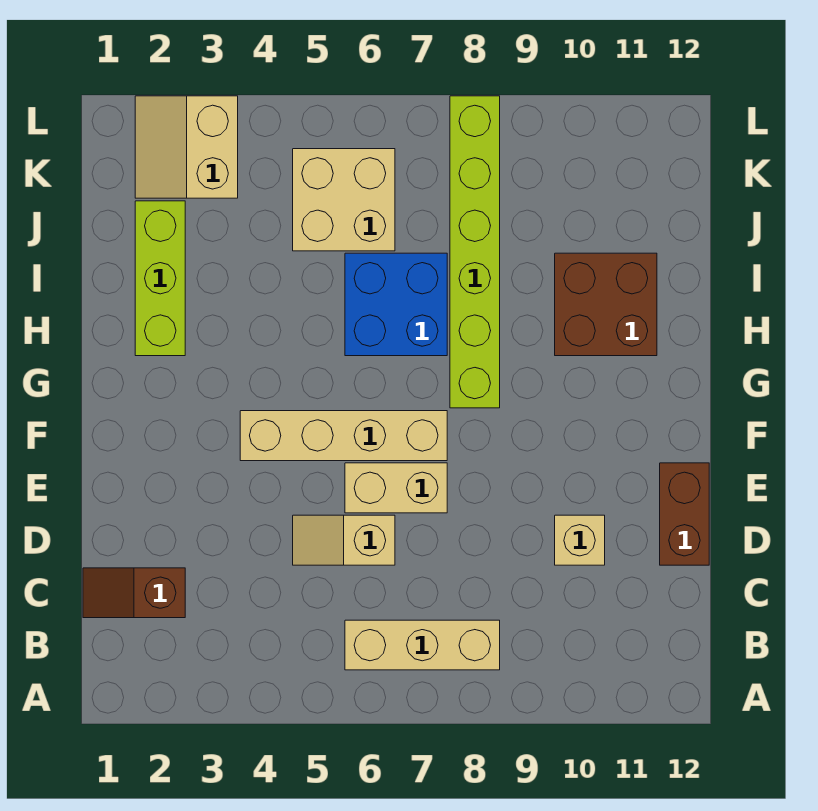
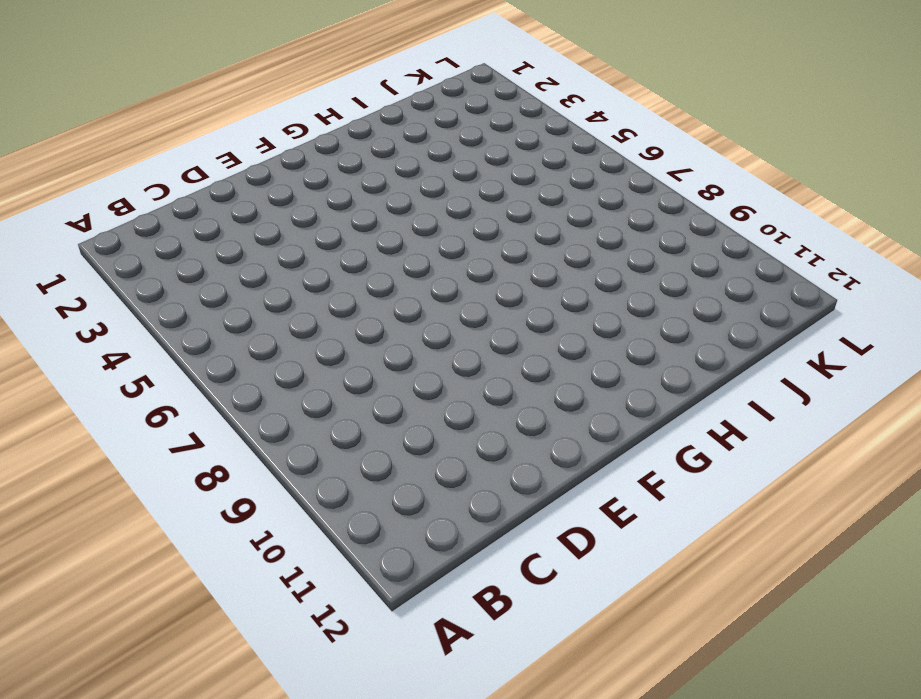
none -> tan brick B6:B8 level 1
none -> brown slope C1:C2 level 1 top 2
none -> tan slope D5:D6 level 1 top 6

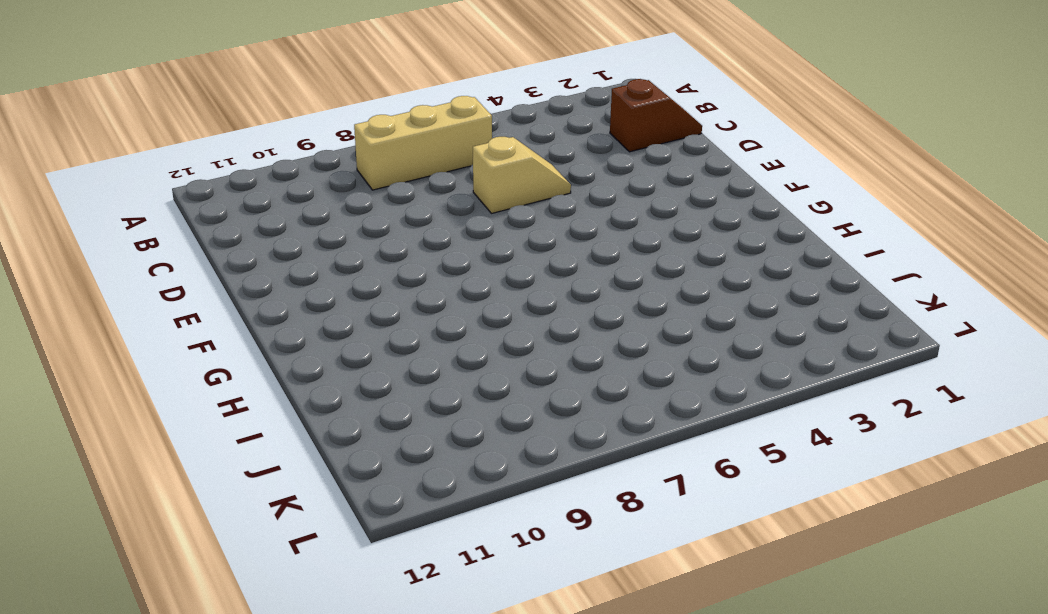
none -> tan brick D10 level 1
none -> brown brick D12:E12 level 1
none -> tan brick E6:E7 level 1

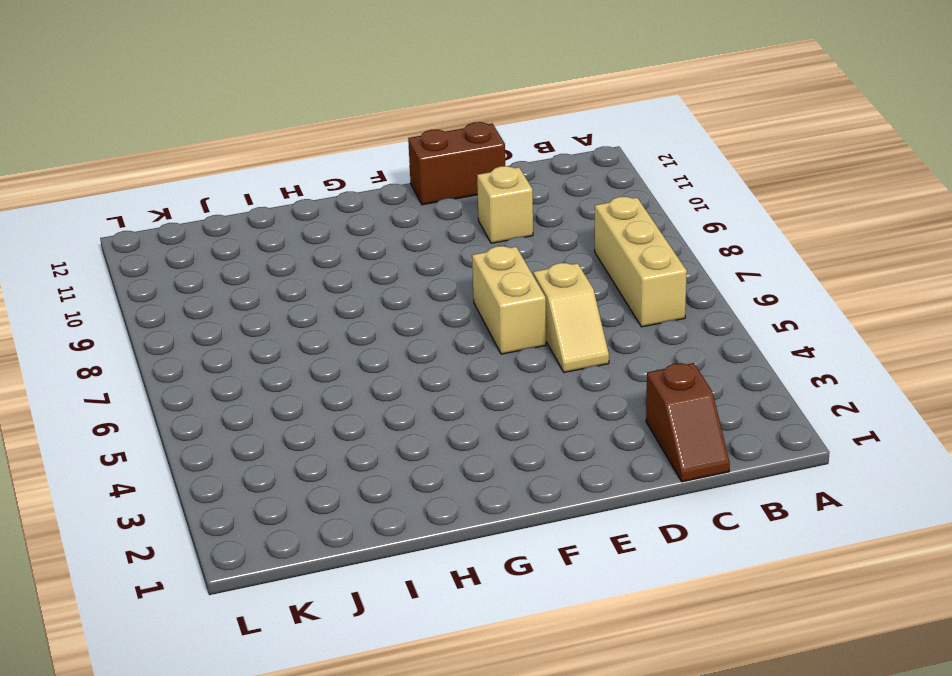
none -> tan brick F4:F7 level 1
none -> lime brick G8:L8 level 1
none -> lime brick H2:J2 level 1

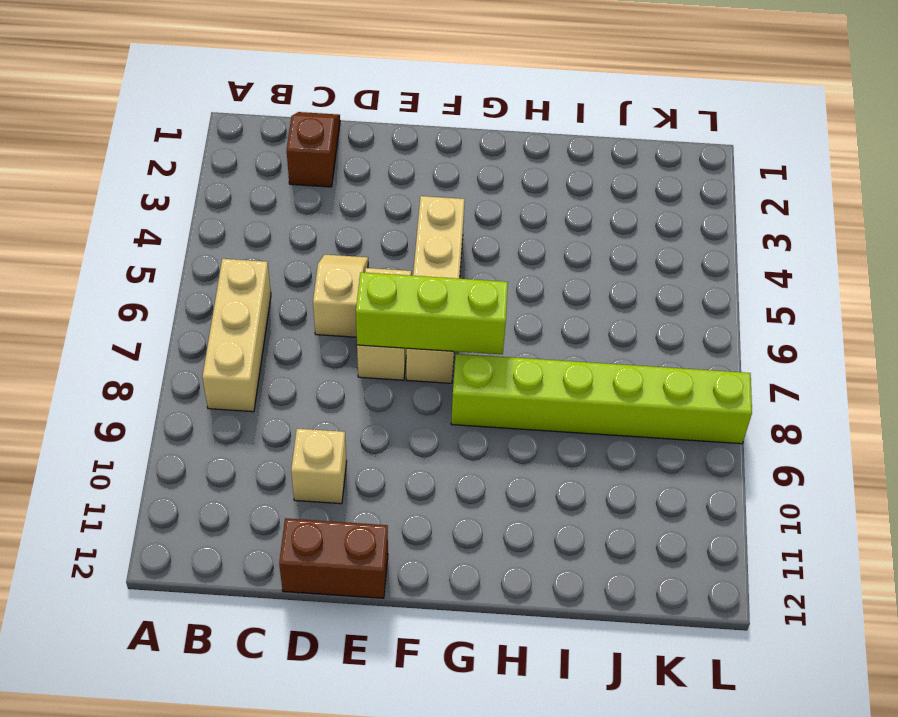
lime brick E7:G7 level 2 -> lime brick H2:J2 level 1
none -> blue brick H6:I7 level 1
none -> brown brick H10:I11 level 1
none -> tan brick J5:K6 level 1

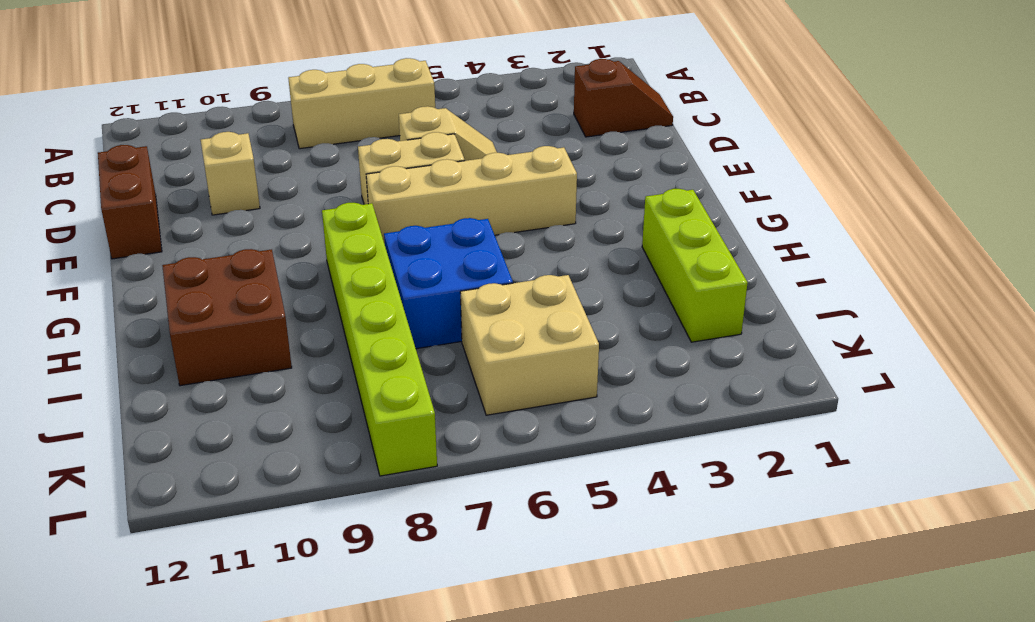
none -> tan slope K2:L3 level 1 top 3

